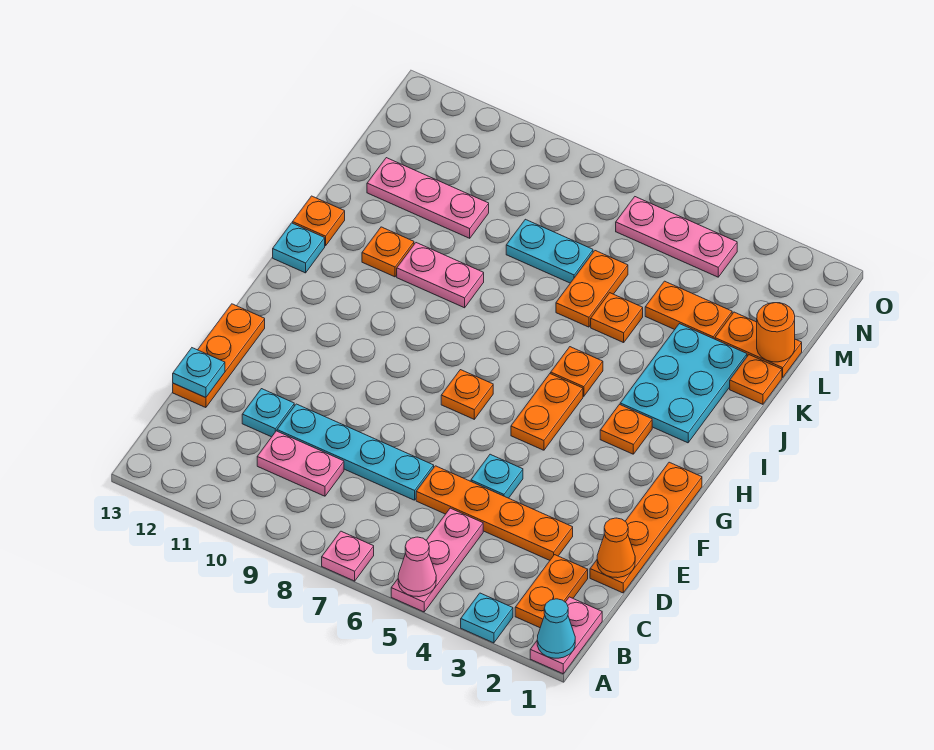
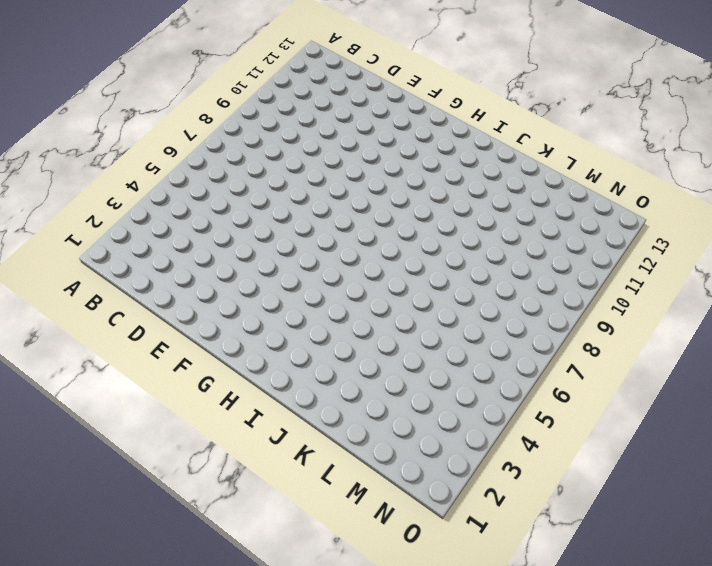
none -> pink plate A1:B1 level 1
none -> cyan plate A3 level 1
none -> pink plate A5:C5 level 1
none -> pink plate A7 level 1

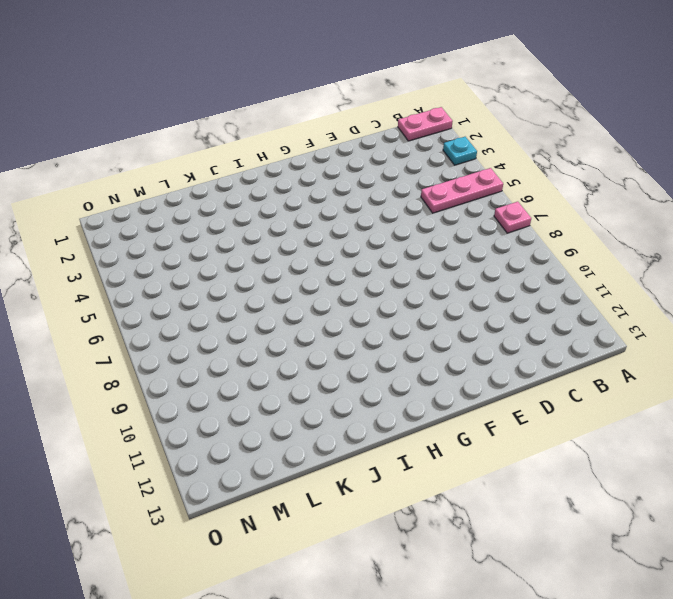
none -> orange plate B2:C2 level 1
none -> pink plate C9:C10 level 1
none -> orange plate D1:G1 level 1
none -> orange plate D3:D6 level 1

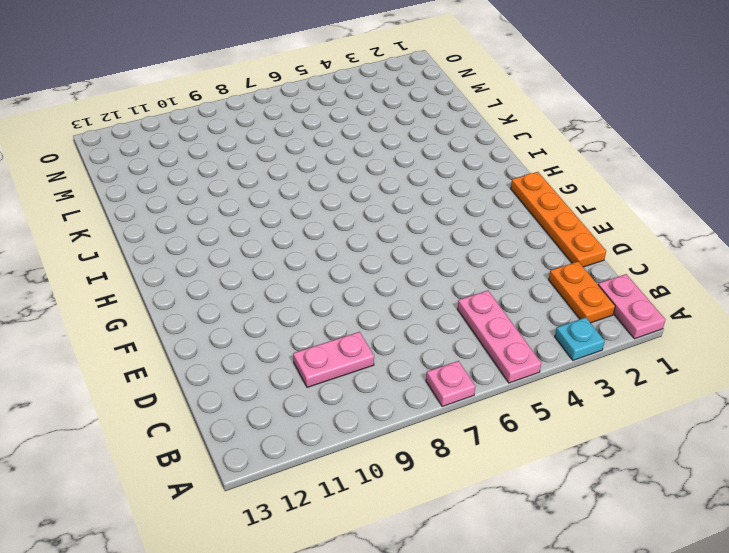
none -> orange plate D3:D6 level 1
none -> cyan plate D7:D10 level 1
none -> cyan plate D11 level 1
none -> orange plate D13:F13 level 1

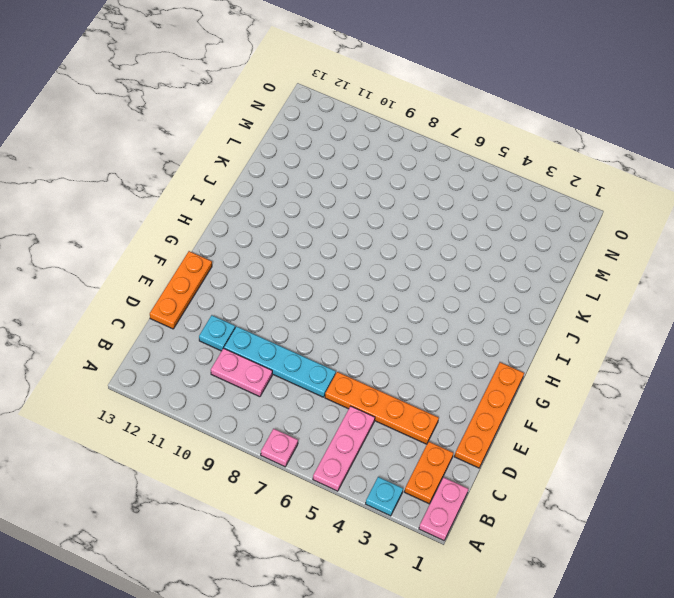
none -> cyan plate E5 level 1
none -> orange plate G5:H5 level 1
none -> orange plate G7 level 1
none -> orange plate H3 level 1

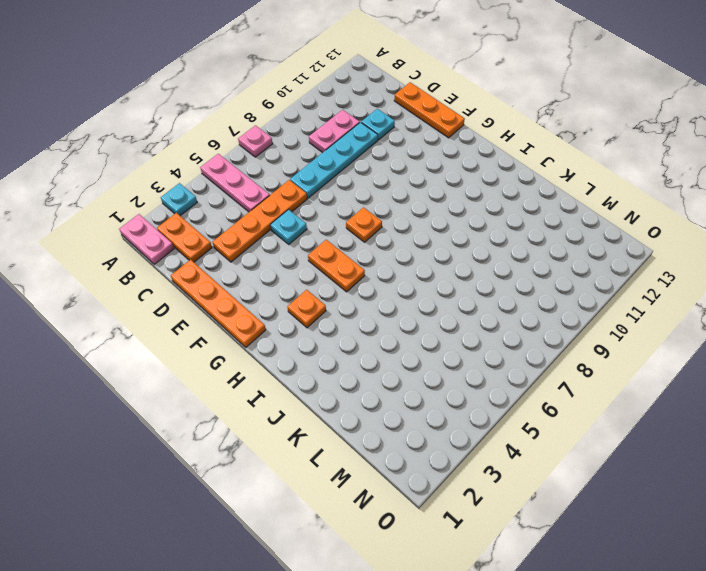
none -> cyan plate I2:K3 level 1
none -> orange plate I5 level 1
none -> cyan plate I13 level 1
none -> pink plate J9:J10 level 1

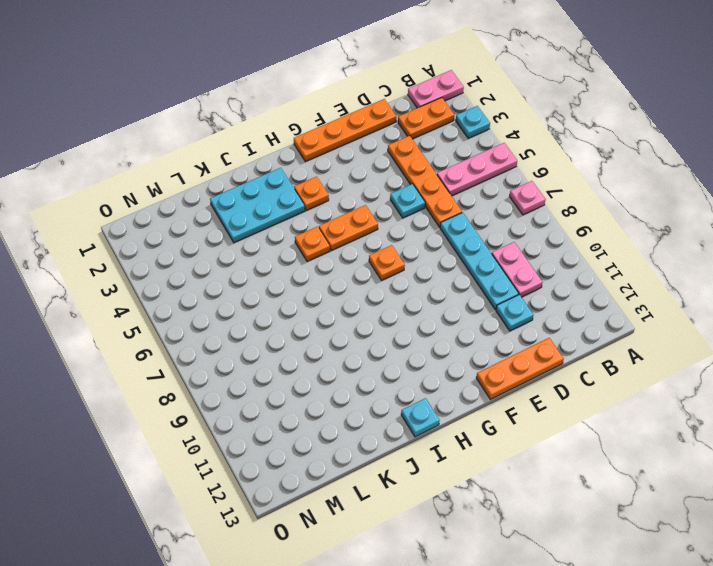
none -> pink plate J9:J10 level 1
none -> orange plate J11 level 1
none -> orange plate J13 level 1
none -> orange plate K1 level 1

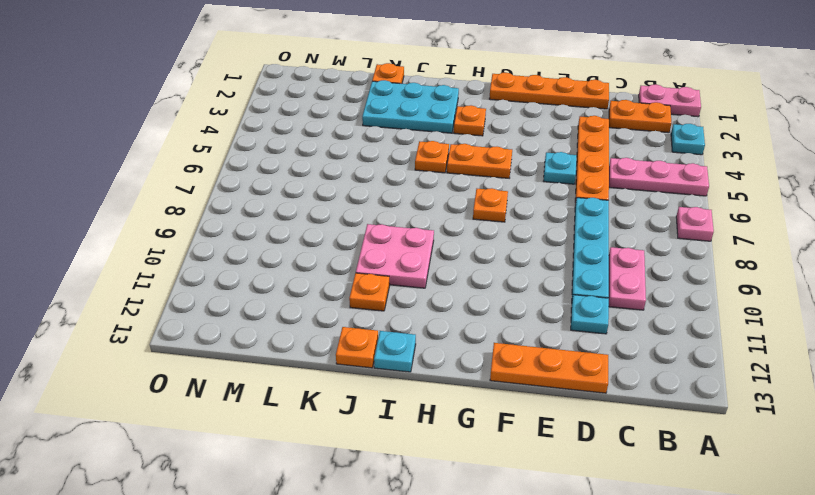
pink plate I9:J10 level 1 -> pink plate J9:J10 level 1
none -> orange plate K5 level 1
none -> orange plate K6:L6 level 1
none -> orange plate L1:L2 level 1
none -> orange plate L3:L4 level 1

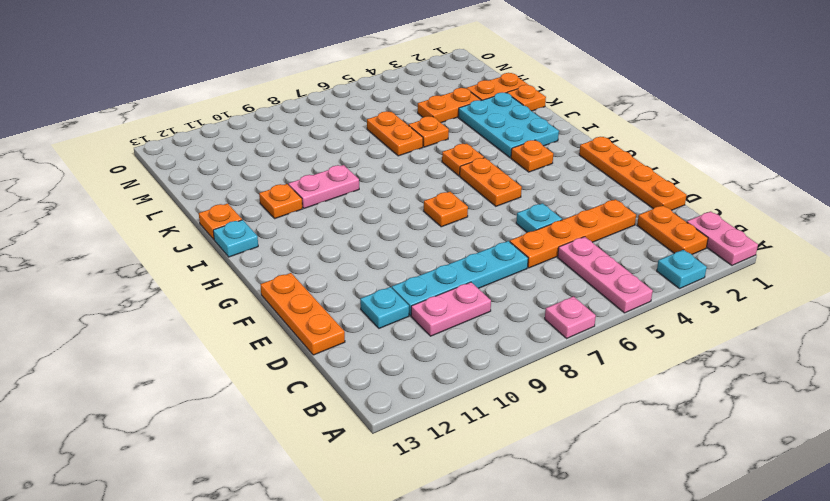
none -> cyan plate L7:L8 level 1
none -> pink plate L10:L12 level 1
none -> pink plate N4:N6 level 1
none -> cyan cone A1 level 2

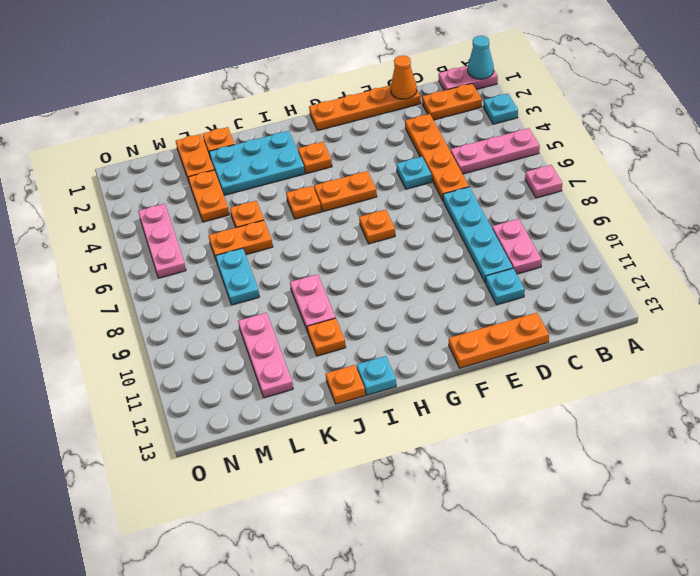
none -> pink cone A5 level 2
none -> cyan plate D13 level 2
none -> orange round brick L1 level 2

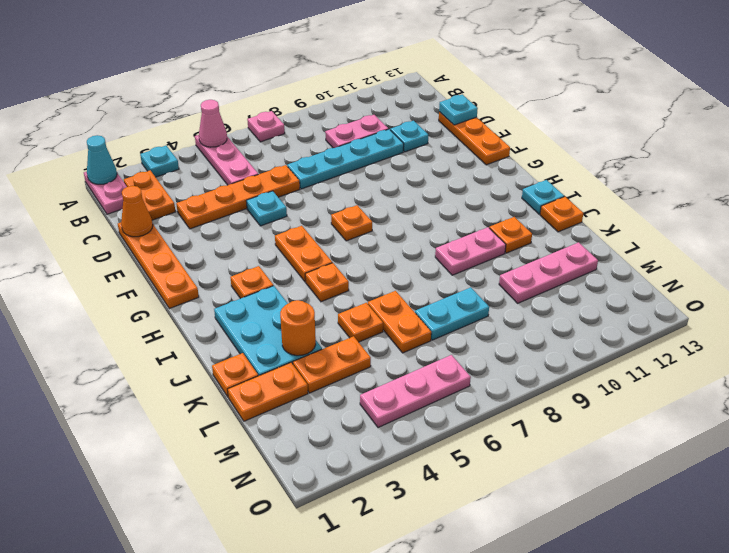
orange round brick K3 level 2 -> orange round brick L1 level 2

